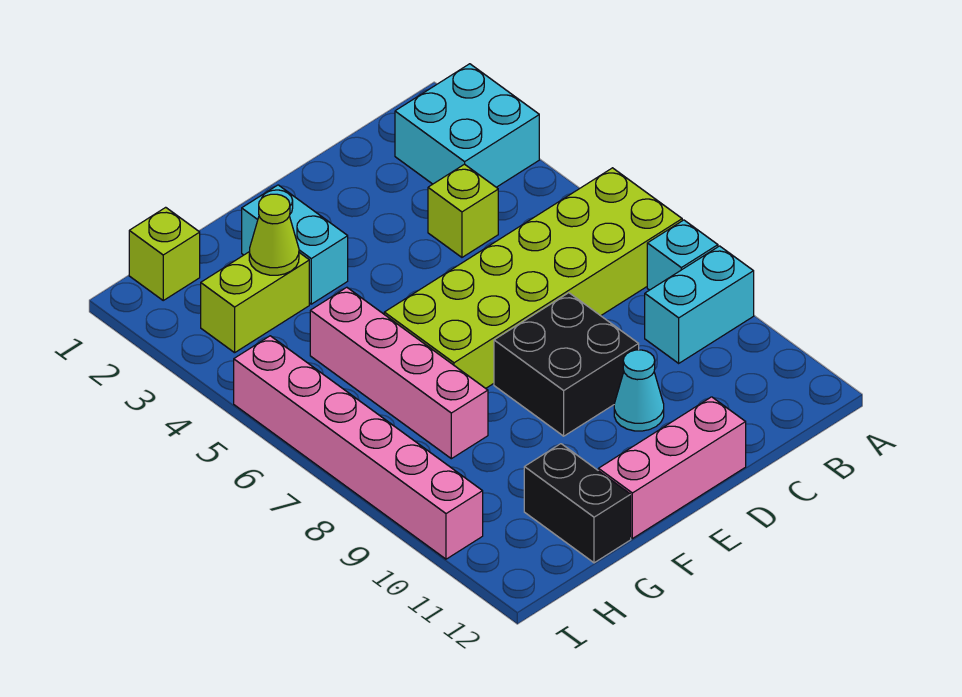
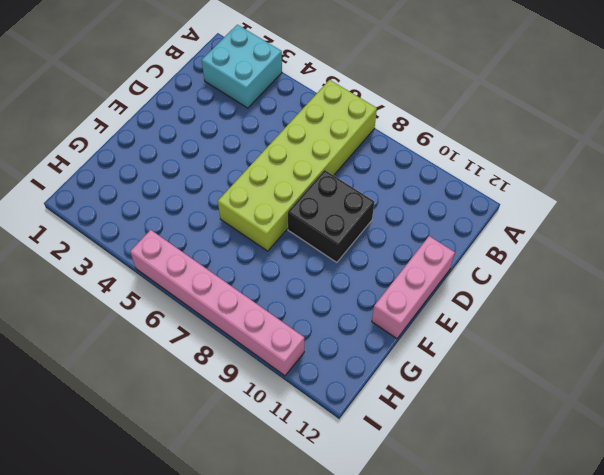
none -> cyan brick A8 level 1
none -> cyan brick A9:B9 level 1
none -> lime brick C4 level 1

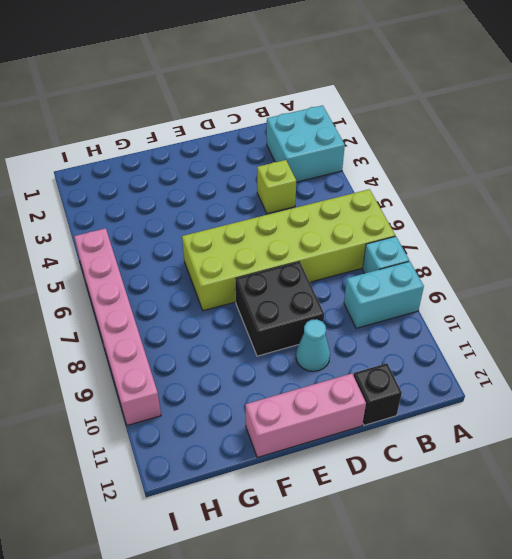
black brick C12 level 1 -> none
none -> cyan brick F2:F3 level 1
none -> lime brick G3:H3 level 1
none -> pink brick G5:G8 level 1

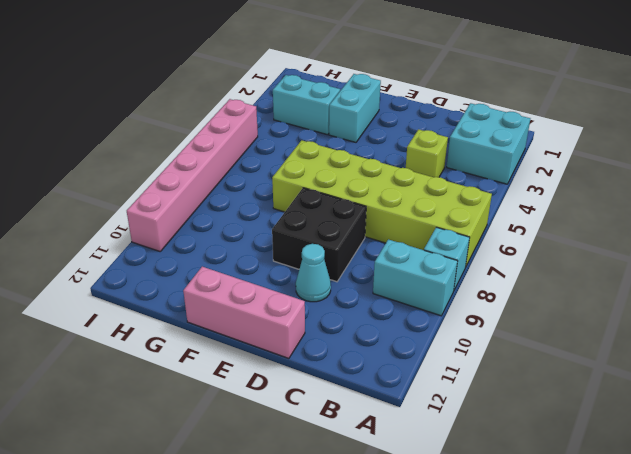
cyan brick G3:H3 level 1 -> lime brick G3:H3 level 1
none -> pink brick G5:G8 level 1
none -> black brick G11:G12 level 1
none -> lime brick H1 level 1

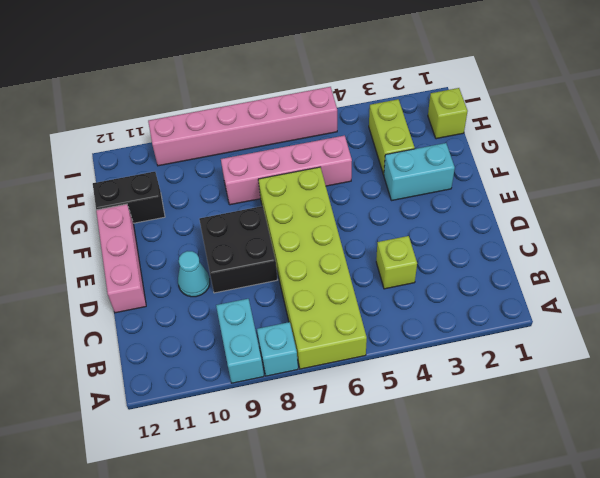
none -> cyan brick A2:B3 level 1
none -> lime cone G3 level 2

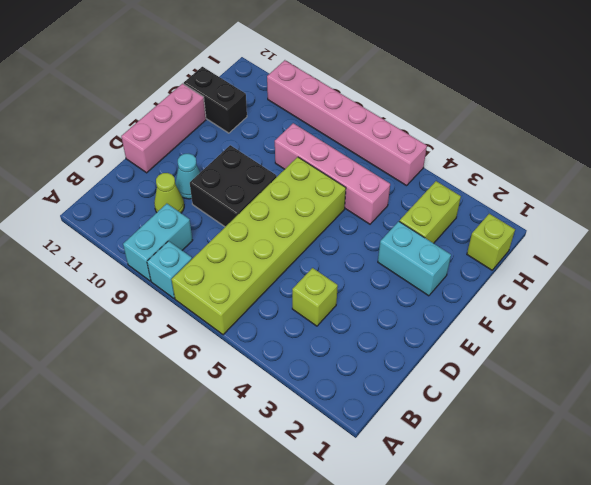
lime cone C10 level 1 -> lime cone G3 level 2
none -> cyan brick A2:B3 level 1

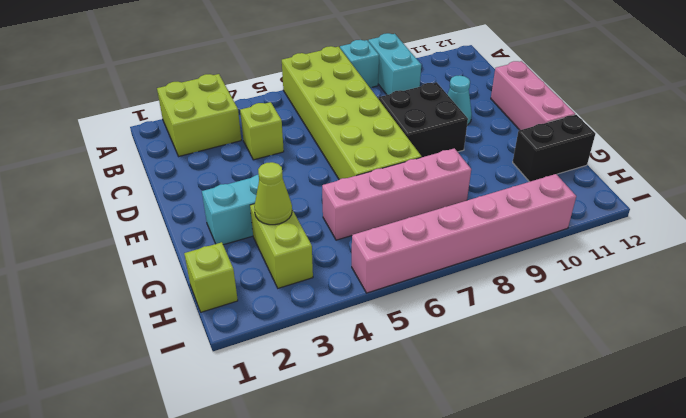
lime brick A2:B3 level 1 -> cyan brick A2:B3 level 1

